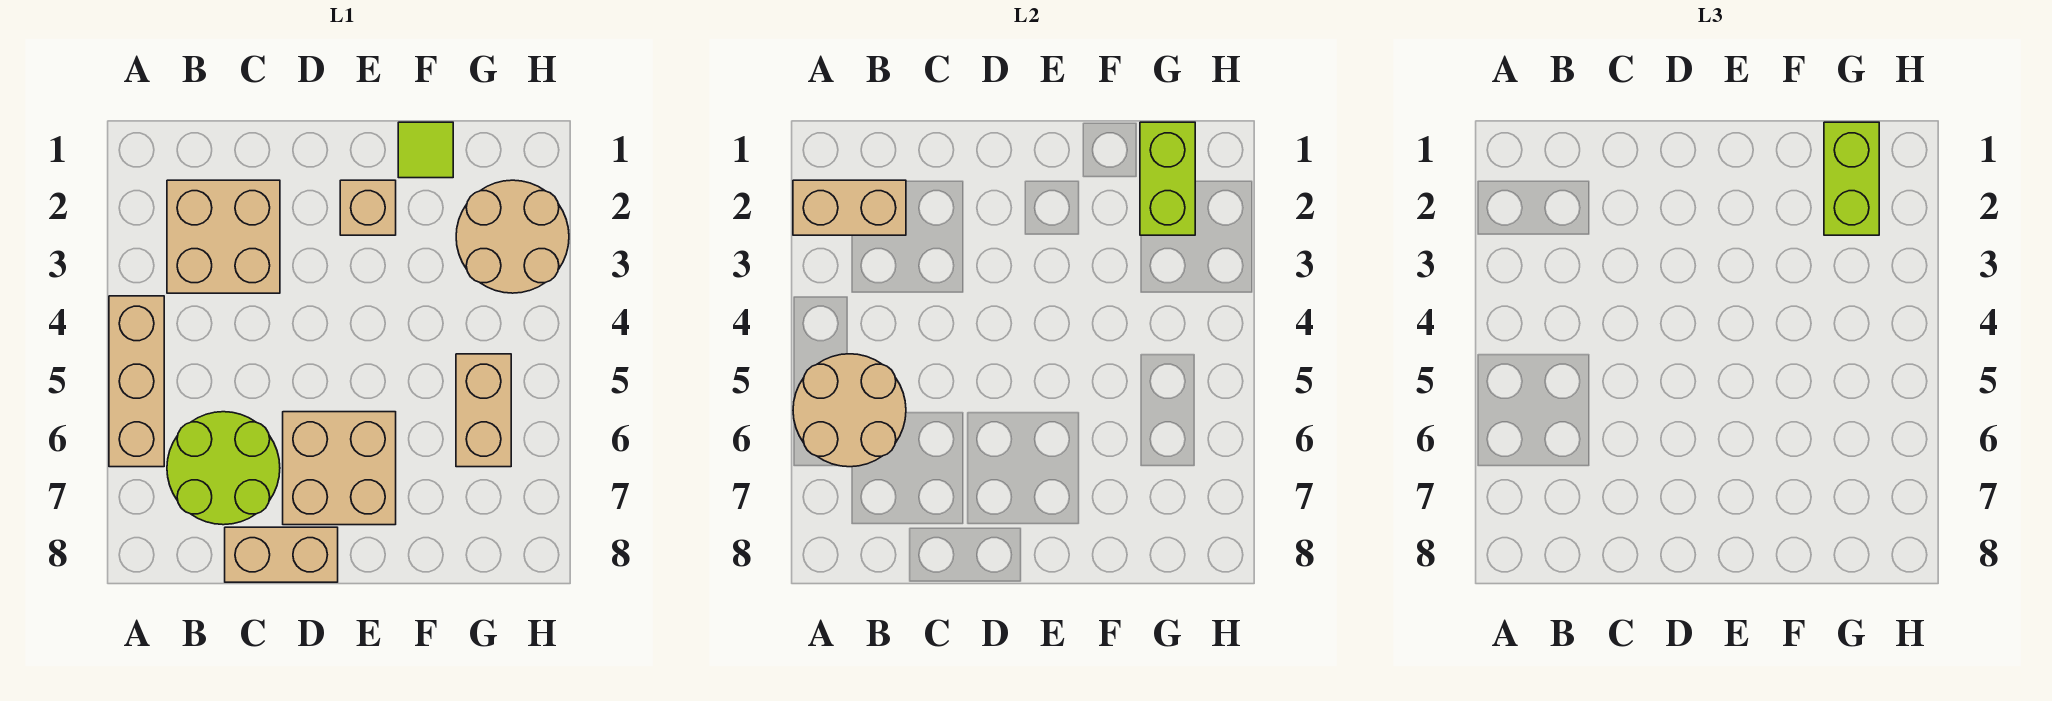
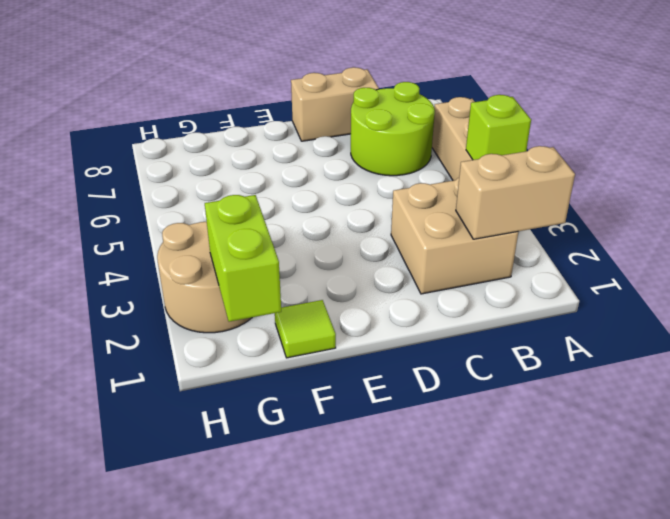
lime brick A4 level 2 -> none
none -> tan brick D6:E7 level 1
none -> tan brick E2 level 1
none -> tan brick G5:G6 level 1

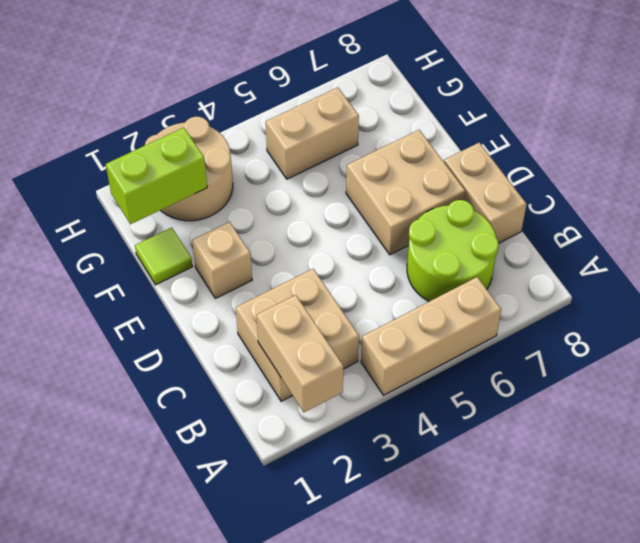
none -> tan round brick A5:B6 level 2
none -> lime brick G1:G2 level 3

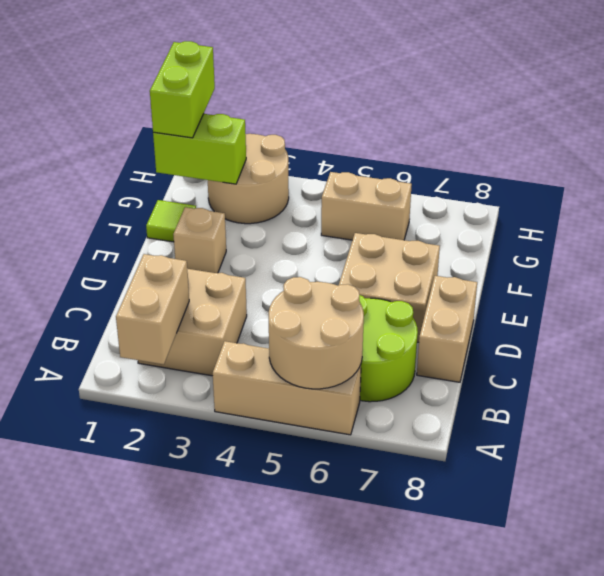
lime brick G1:H1 level 3 -> lime brick G1:G2 level 3

